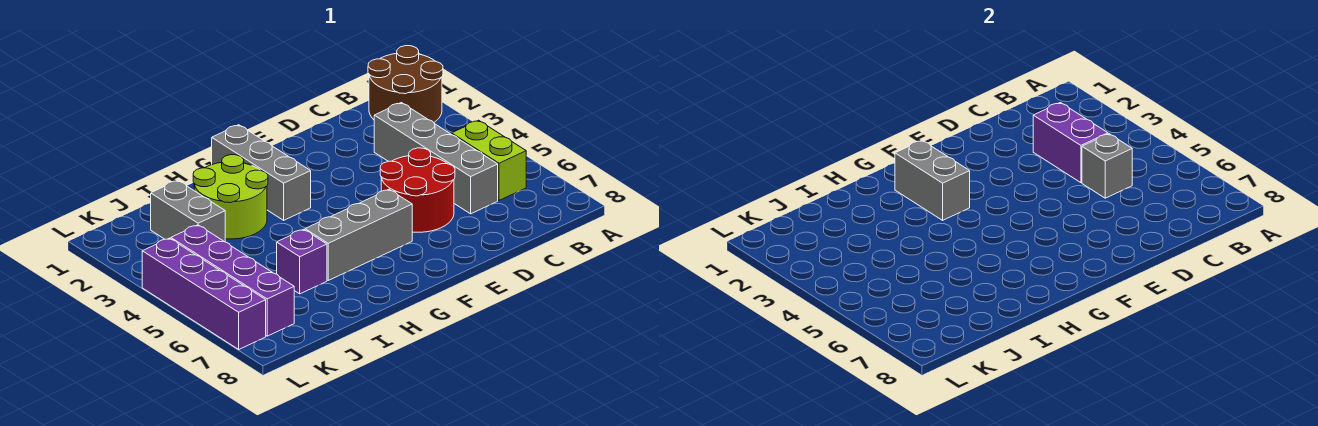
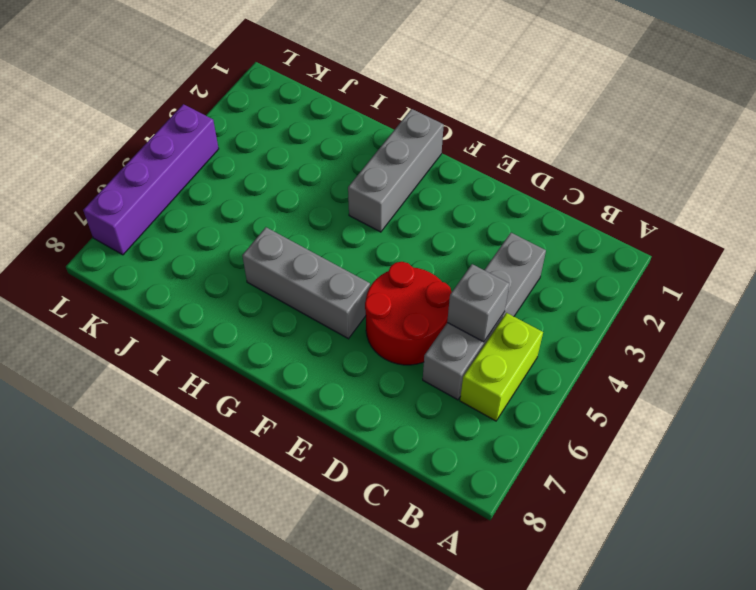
none -> brown round brick A1:B2 level 1
none -> lime round brick H2:I3 level 1
none -> purple brick I6 level 1

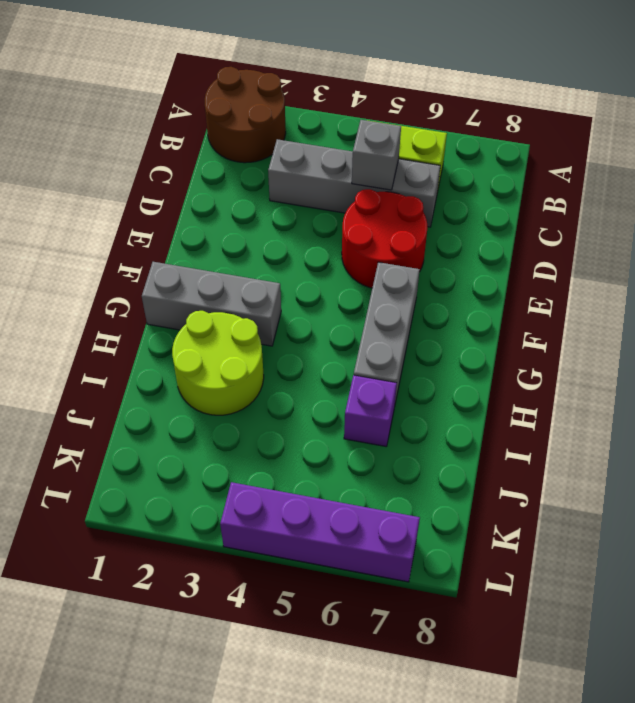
none -> grey brick J2:J3 level 1
none -> purple brick K4:K7 level 1
none -> purple brick C3:C4 level 2

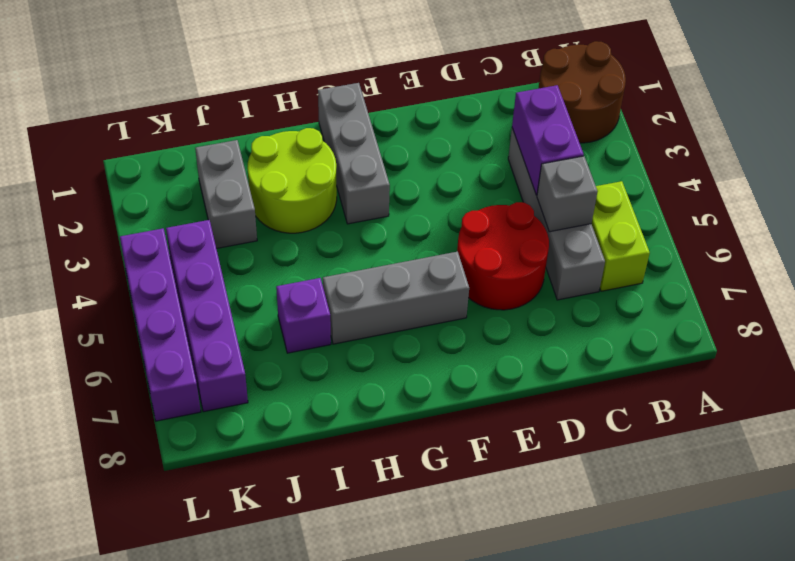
none -> grey brick G2:G3 level 2

